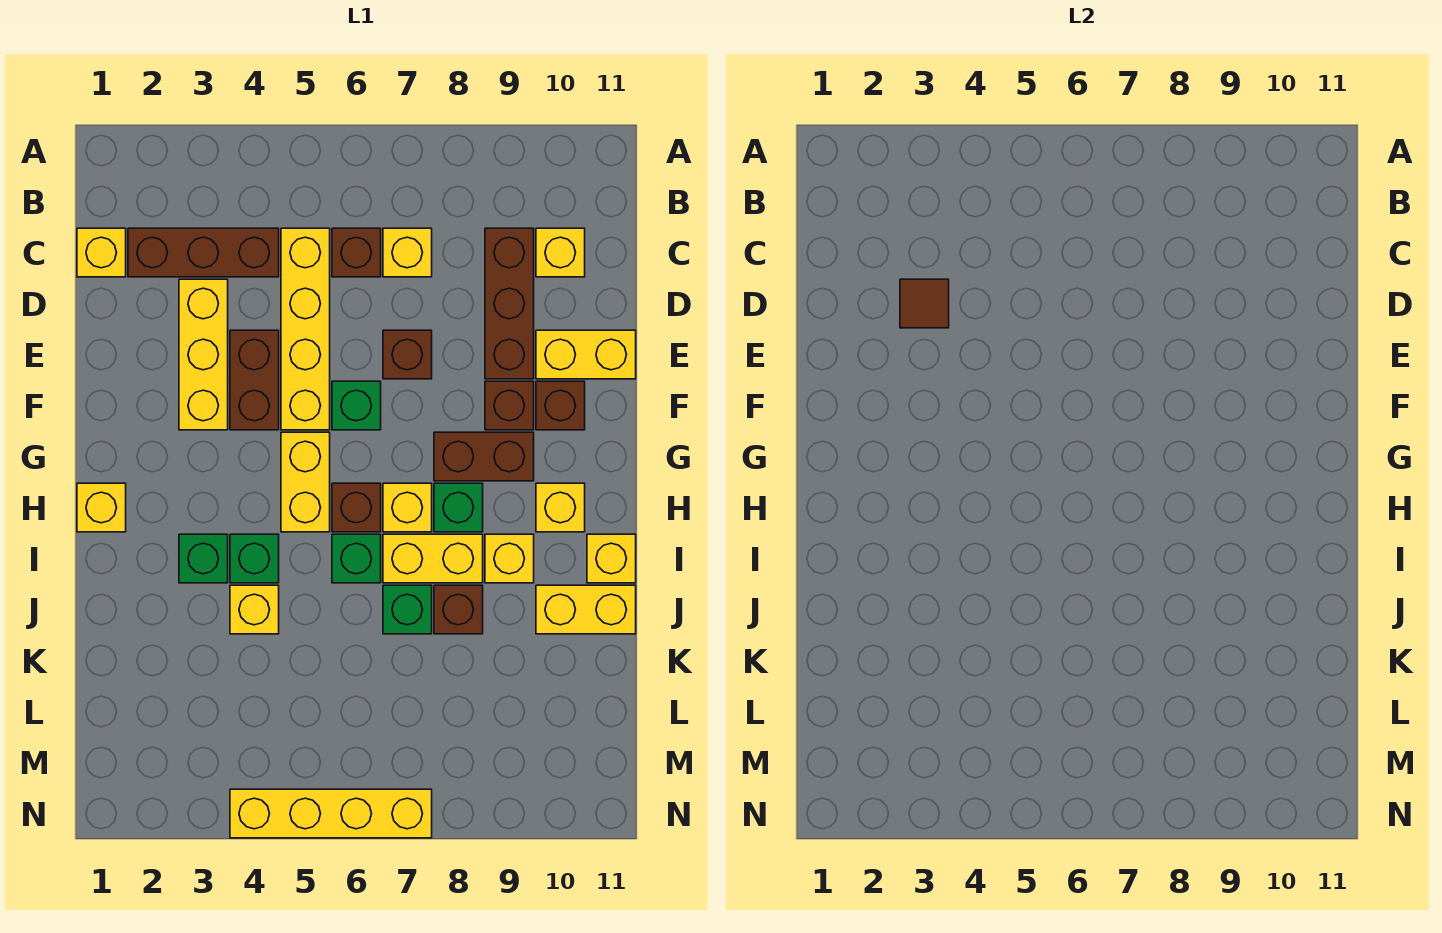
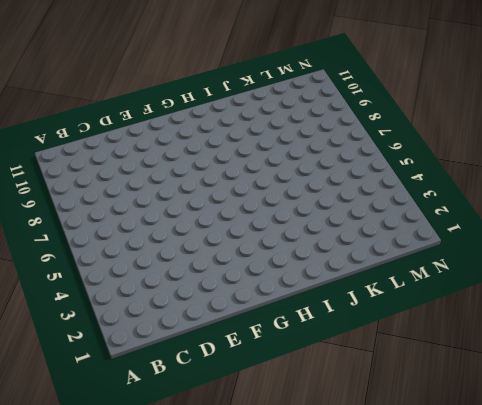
none -> yellow brick C1 level 1
none -> brown brick C2:C4 level 1
none -> yellow brick C5:F5 level 1
none -> brown brick C6 level 1

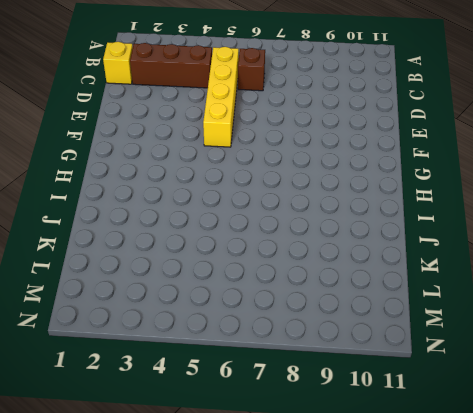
none -> yellow brick C7 level 1
none -> brown brick C9:E9 level 1
none -> yellow brick C10 level 1
none -> yellow brick D3:F3 level 1

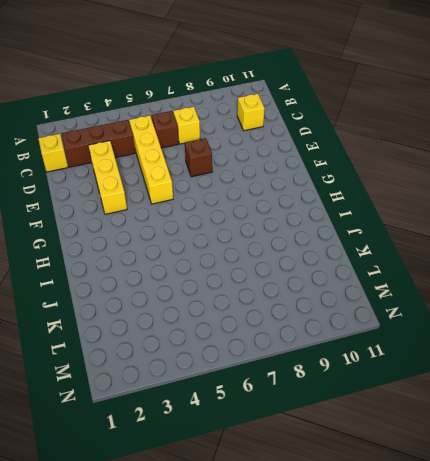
none -> brown brick C9:E9 level 1
none -> brown brick E4:F4 level 1
none -> yellow brick E10:E11 level 1
none -> green brick F6 level 1

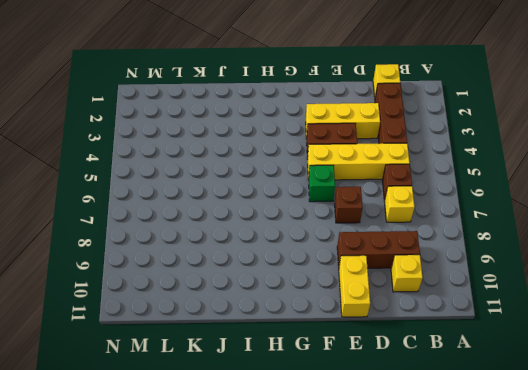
none -> brown brick F9 level 1
none -> brown brick F10 level 1
none -> yellow brick G5:H5 level 1
none -> brown brick G8:G9 level 1

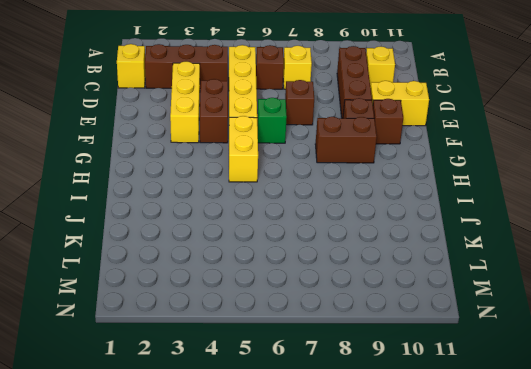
none -> yellow brick H1 level 1
none -> brown brick H6 level 1
none -> yellow brick H7 level 1
none -> green brick H8 level 1

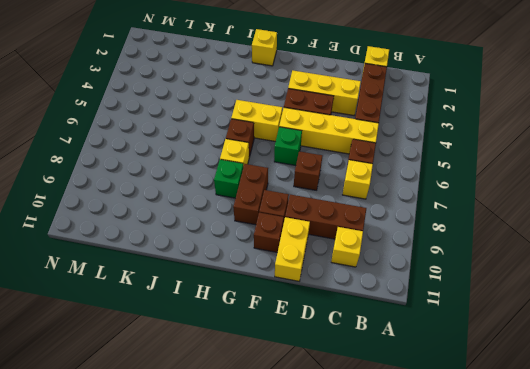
none -> yellow brick H10 level 1
none -> green brick I3 level 1
none -> green brick I4 level 1
none -> green brick I6 level 1

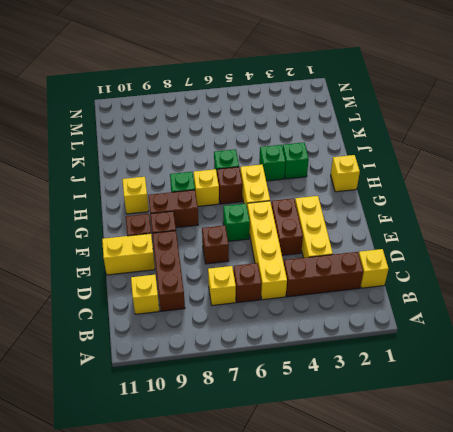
none -> yellow brick I7:I8 level 1
none -> yellow brick I9 level 1
none -> yellow brick I11 level 1
none -> yellow brick J4 level 1

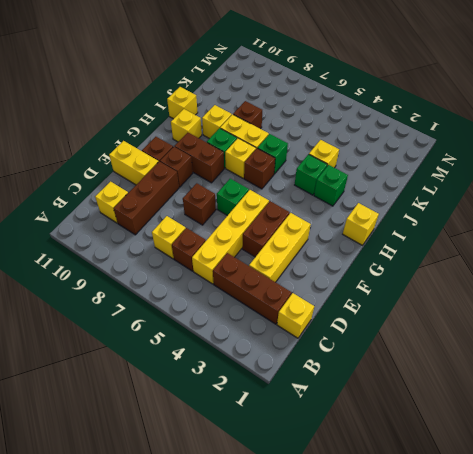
none -> yellow brick G5:H5 level 1
none -> green brick J7 level 1
none -> yellow brick J10:J11 level 1
none -> yellow brick N4:N7 level 1

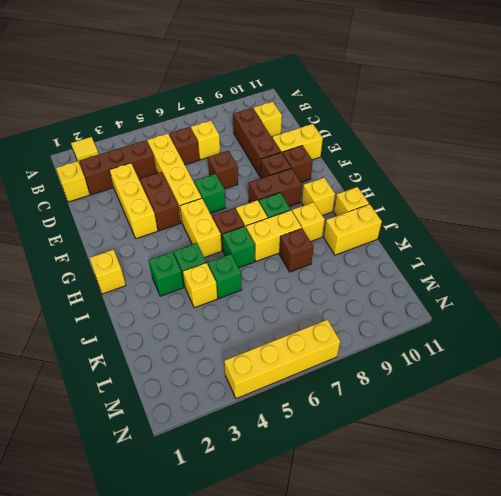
yellow tile A2 level 1 -> none
green brick J5 level 1 -> green brick J7 level 1
none -> brown tile D3 level 2

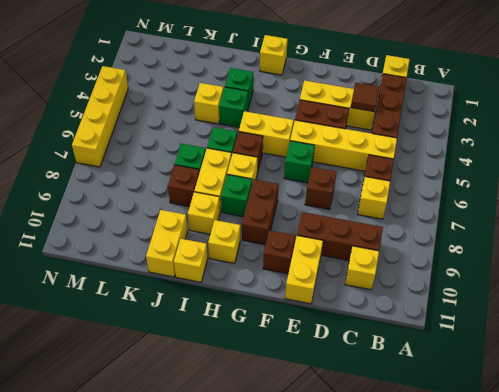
none -> brown brick F9 level 1

